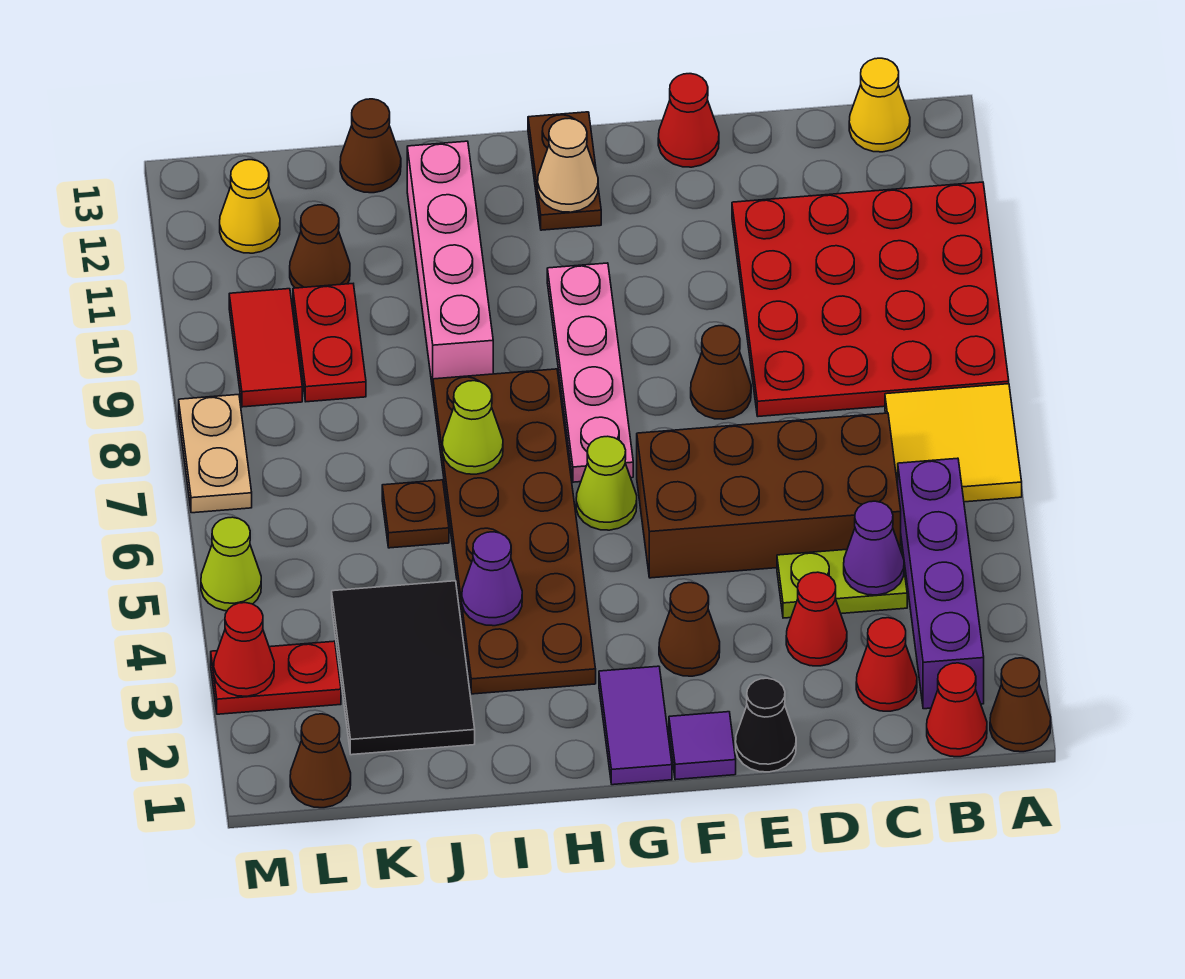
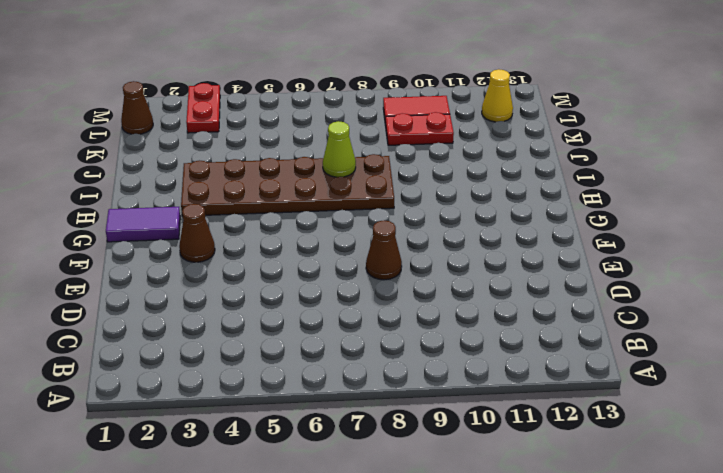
none -> brown cone A1 level 1
none -> yellow tile A6:B7 level 1
none -> red plate A8:D11 level 1
none -> red cone B1 level 1

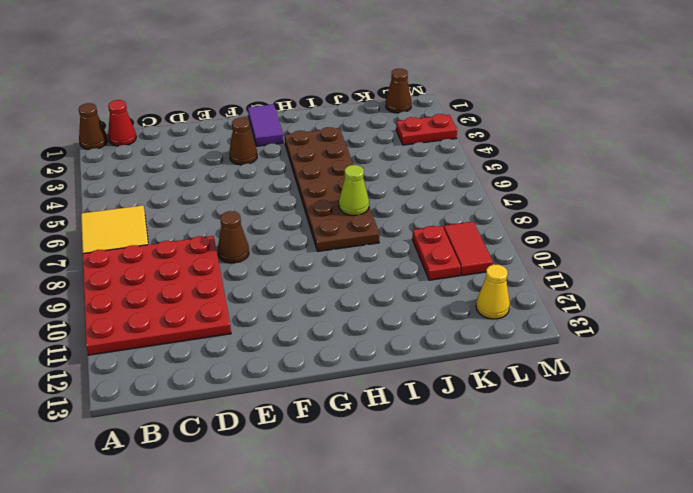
none -> purple brick B2:B5 level 1
none -> yellow cone B13 level 1
none -> red cone C2 level 1
none -> lime plate C4:D4 level 1

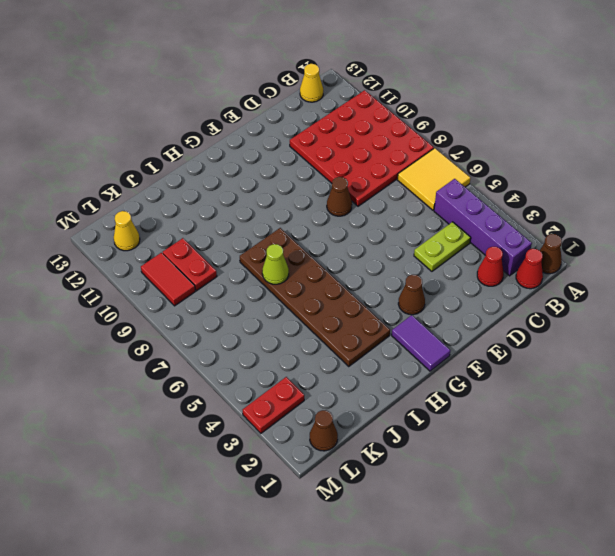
none -> brown brick C5:F6 level 1
none -> red cone D3 level 1
none -> black cone E1 level 1
none -> red cone E13 level 1

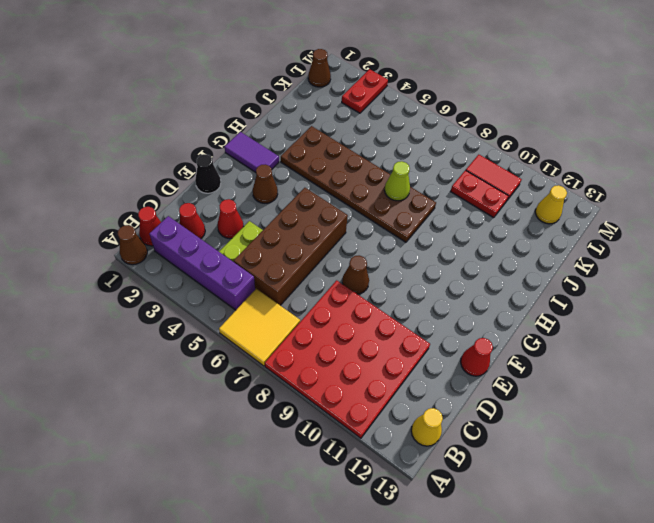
none -> purple tile F1 level 1
none -> lime cone G6 level 1
none -> pink plate G7:G10 level 1
none -> brown plate G12:G13 level 1

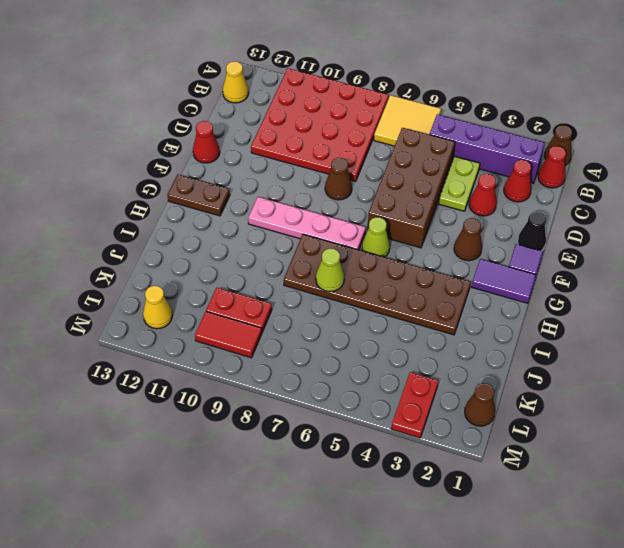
none -> pink brick I9:I12 level 1
none -> black tile J2:K4 level 1
none -> brown plate J6 level 1
none -> brown cone J13 level 1

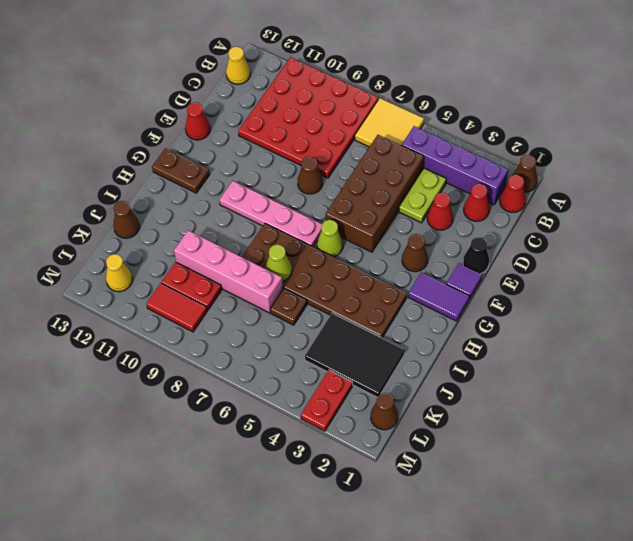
pink brick J7:J10 level 1 -> pink brick I9:I12 level 1
none -> brown cone K11 level 1
none -> lime cone M5 level 1
none -> tan plate M7:M8 level 1
none -> purple cone C4 level 2

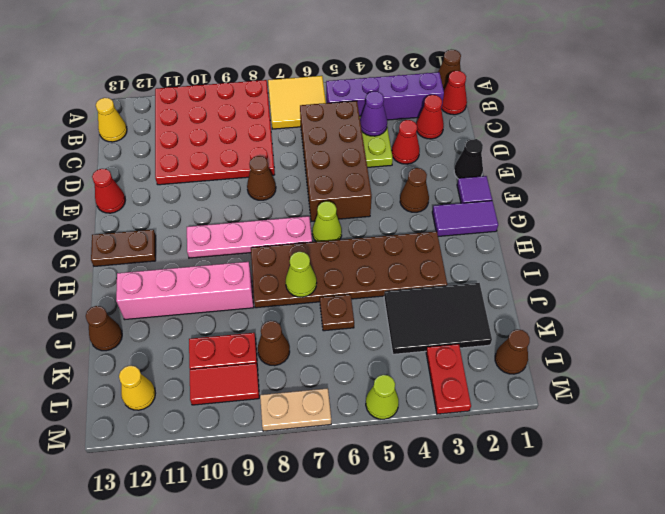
brown cone K8 level 1 -> brown cone K11 level 1
none -> tan cone G12 level 2
none -> purple cone I4 level 2
none -> red cone M3 level 2

